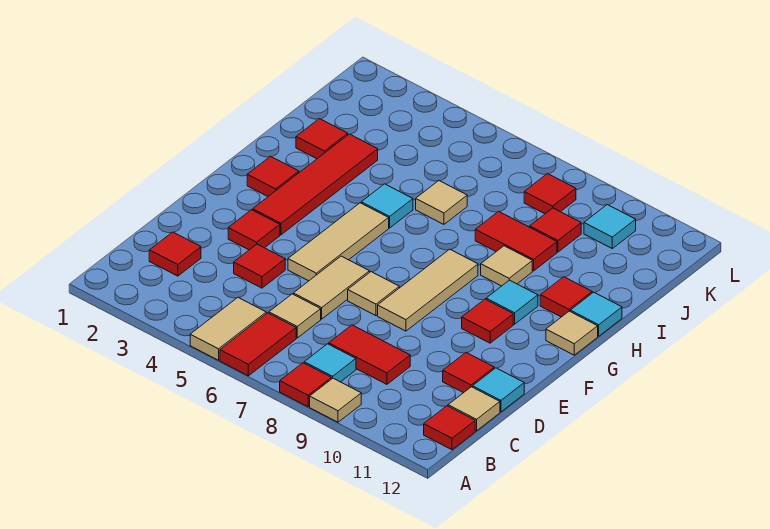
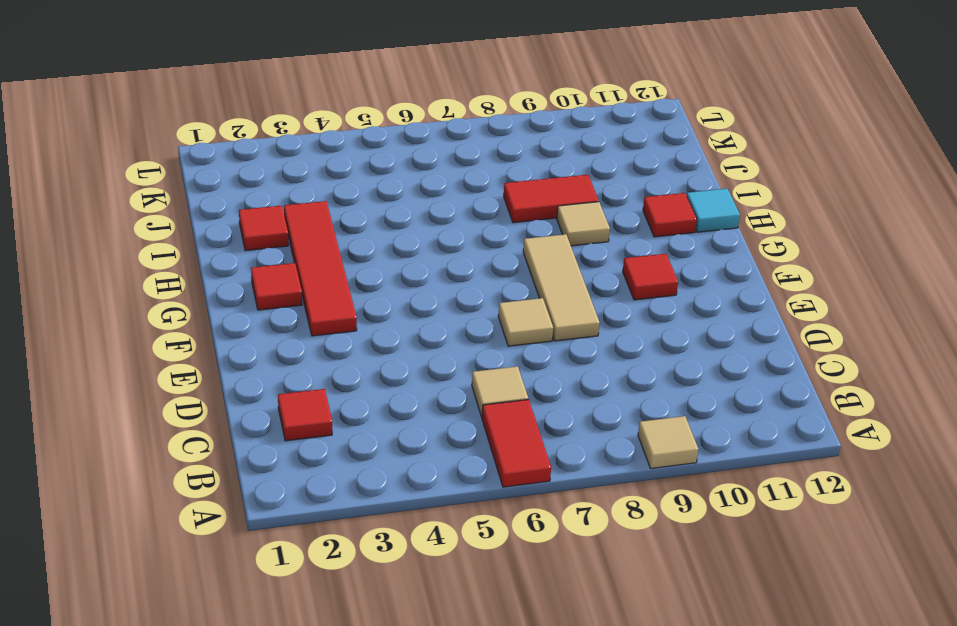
none -> tan tile A5:B5 level 1
none -> red tile A8 level 1
none -> cyan tile B8 level 1
none -> red tile B12 level 1

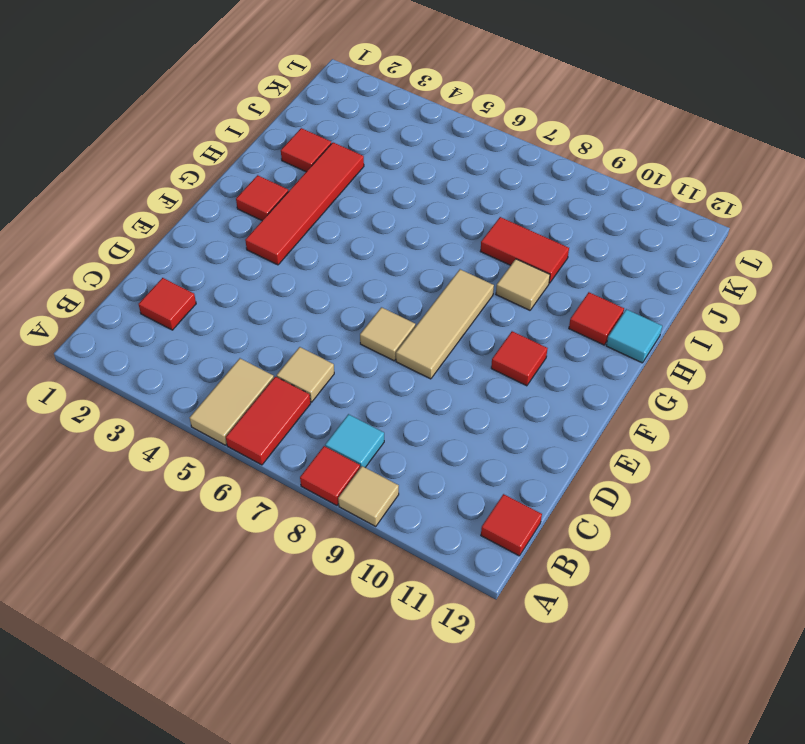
none -> red tile C8:C9 level 1
none -> tan tile C12 level 1
none -> red tile D4 level 1
none -> tan tile D6:E6 level 1

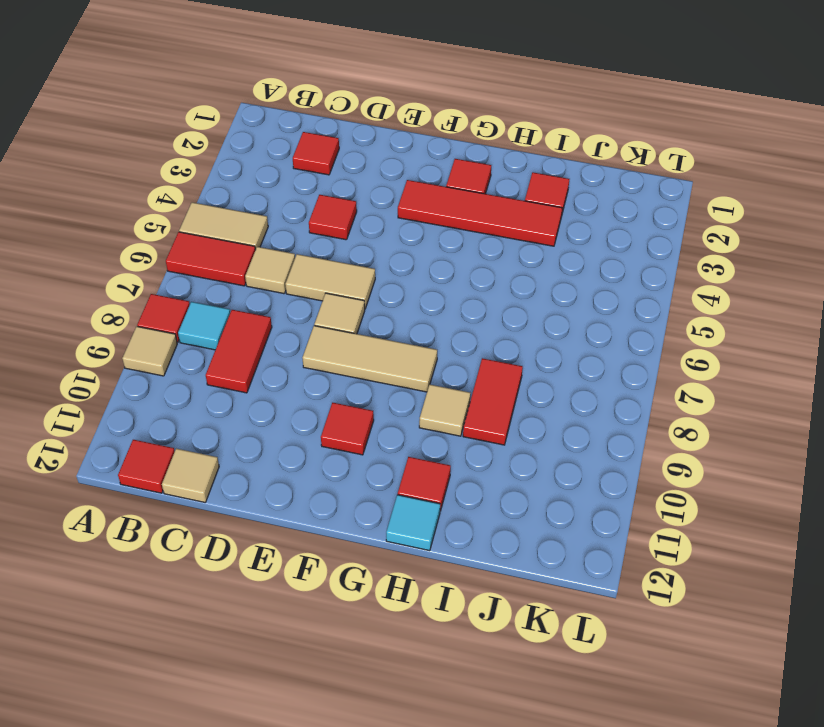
none -> red tile D11 level 1
none -> cyan tile D12 level 1
none -> red tile E3 level 1
none -> tan tile E5:G5 level 1

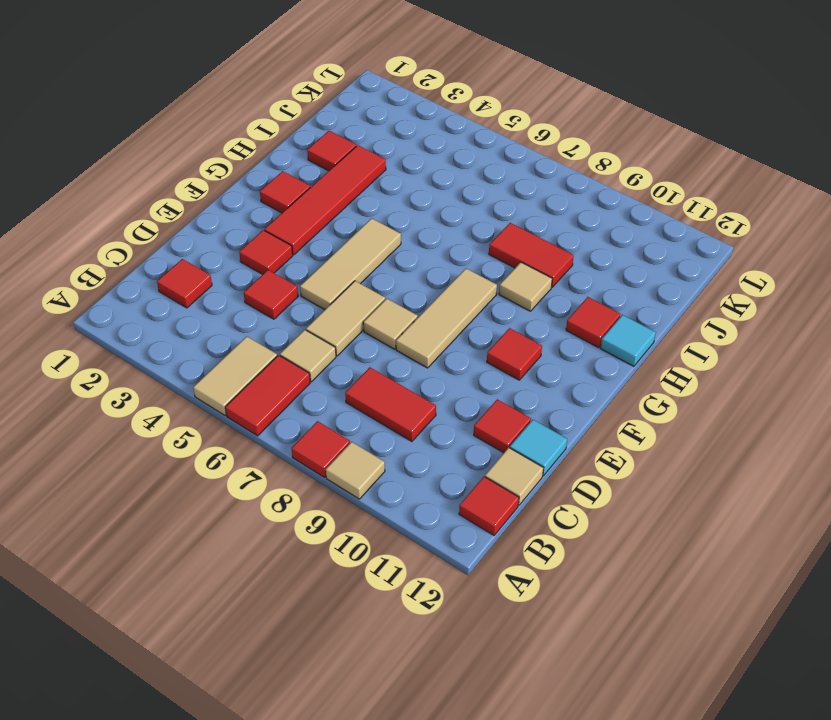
none -> cyan tile B8 level 1
none -> cyan tile G10 level 1
none -> tan tile G12 level 1
none -> cyan tile H5 level 1

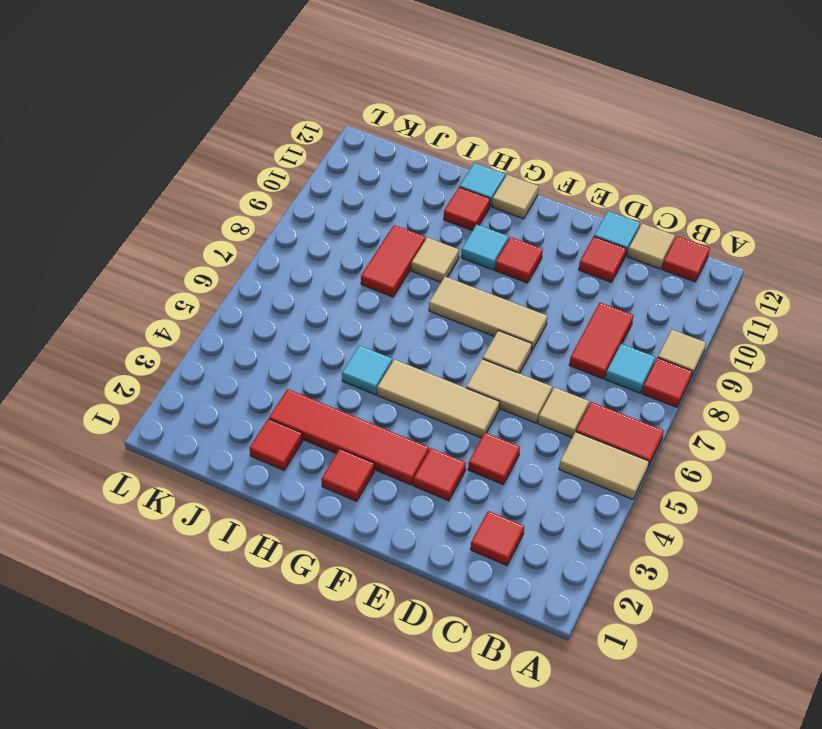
none -> tan tile I6 level 1
none -> red tile J9 level 1
none -> red tile K8 level 1
none -> cyan tile K10 level 1

